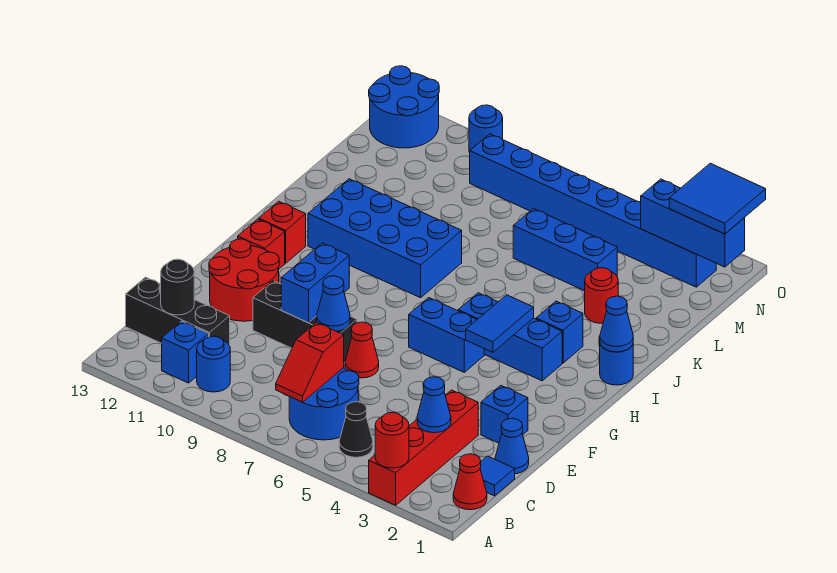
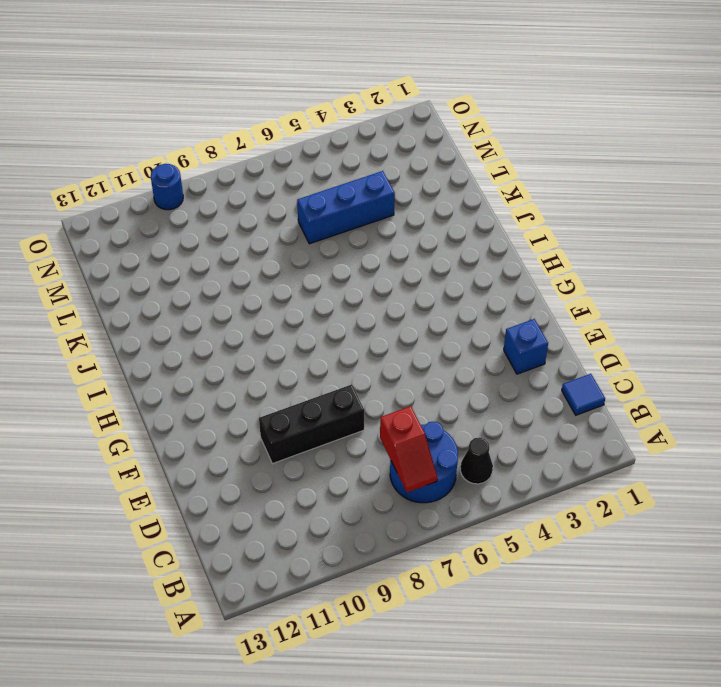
none -> red brick A3:D3 level 1
none -> red cone B1 level 1
none -> blue round brick B10 level 1
none -> blue brick B11 level 1

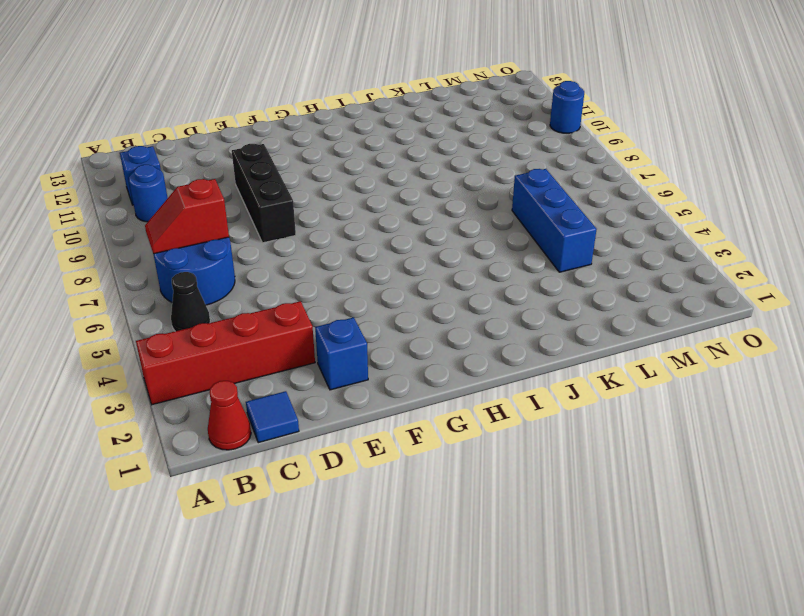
none -> black brick C11:C13 level 1
none -> blue cone D1 level 1
none -> red cone E7 level 1
none -> red round brick E11:F12 level 1

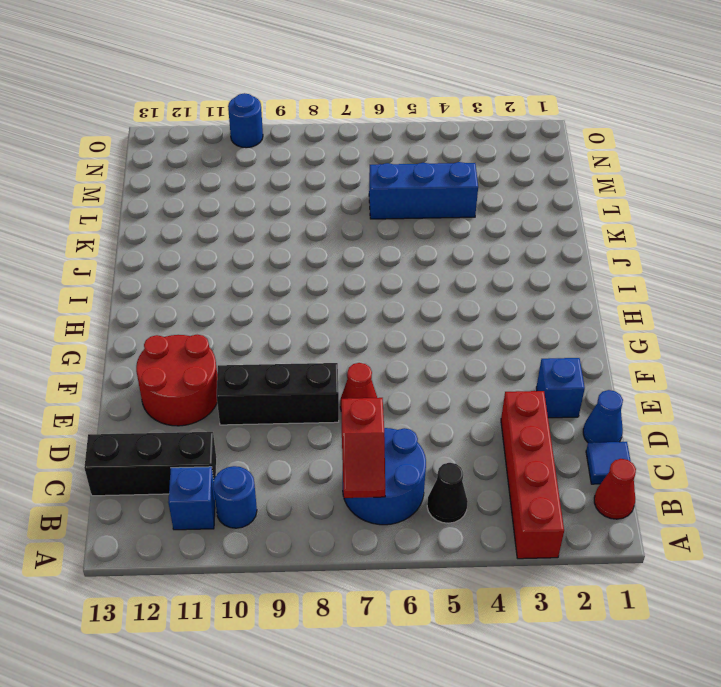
none -> blue brick G5:G6 level 1
none -> red brick G12 level 1
none -> blue brick H3:H5 level 1
none -> red brick H12 level 1

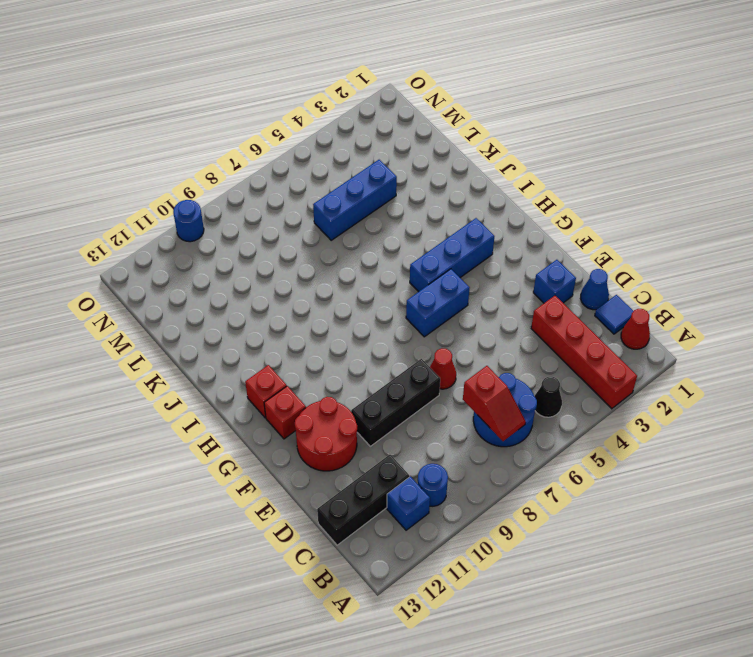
none -> blue round brick I1 level 1
none -> blue brick I3 level 1
none -> blue brick I8:J11 level 1
none -> red round brick K3 level 1

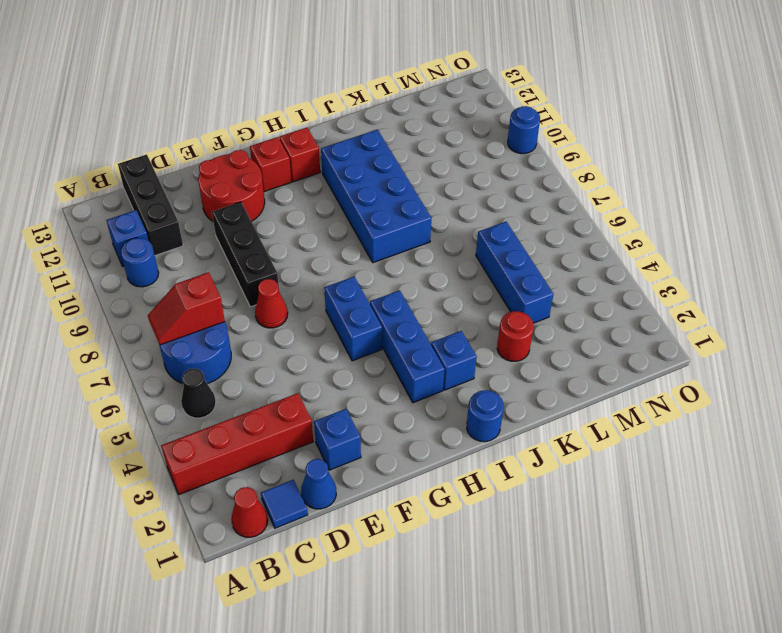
none -> blue brick N2:N9 level 1
none -> blue round brick N12:O13 level 1
none -> red round brick A3 level 2
none -> blue cone C3 level 2

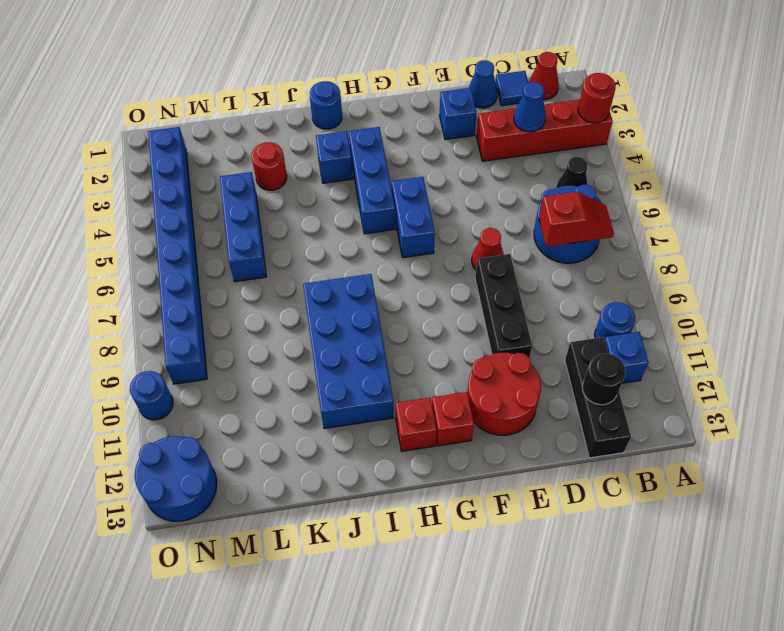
none -> blue cone E8 level 2
none -> blue brick E9:F9 level 2
none -> blue tile G4:H4 level 2
none -> blue cone I1 level 2

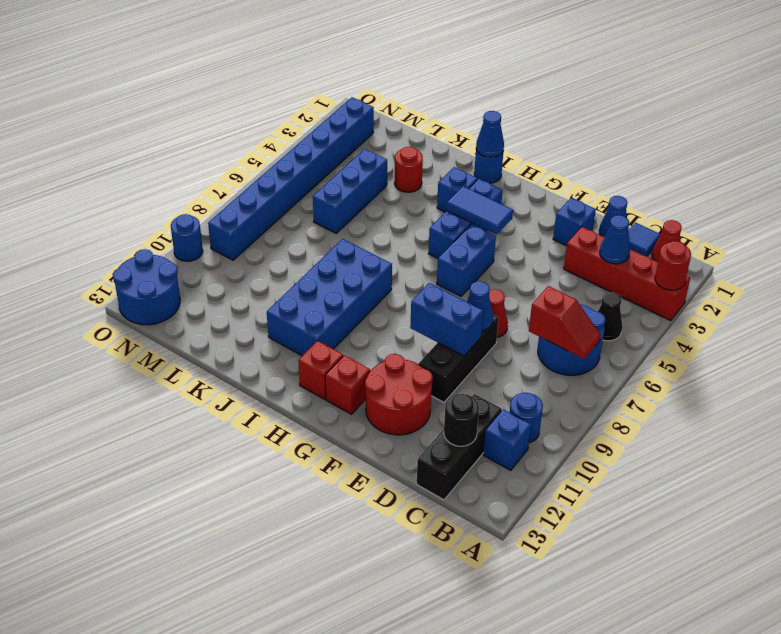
none -> blue brick N1:N3 level 2
none -> blue tile N1:O2 level 3

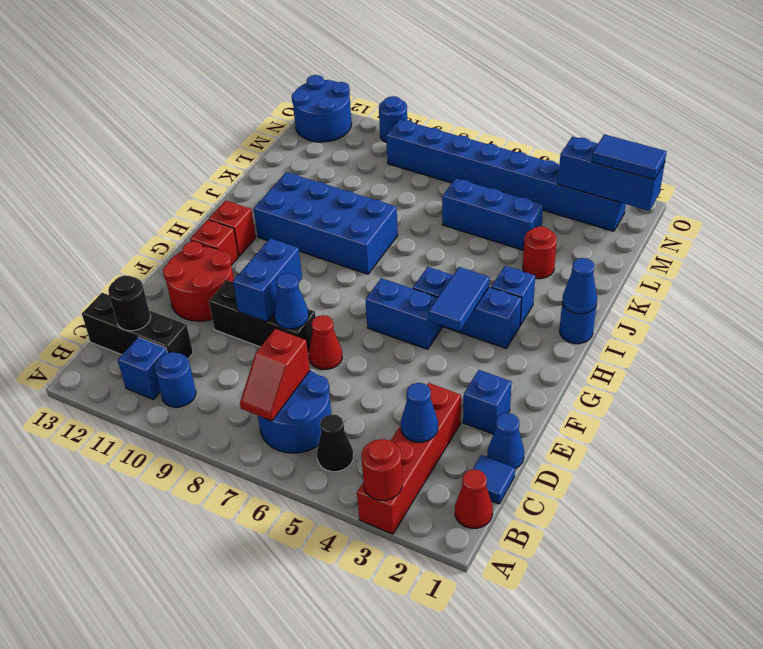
blue tile N1:N2 level 3 -> blue tile N1:O2 level 3

